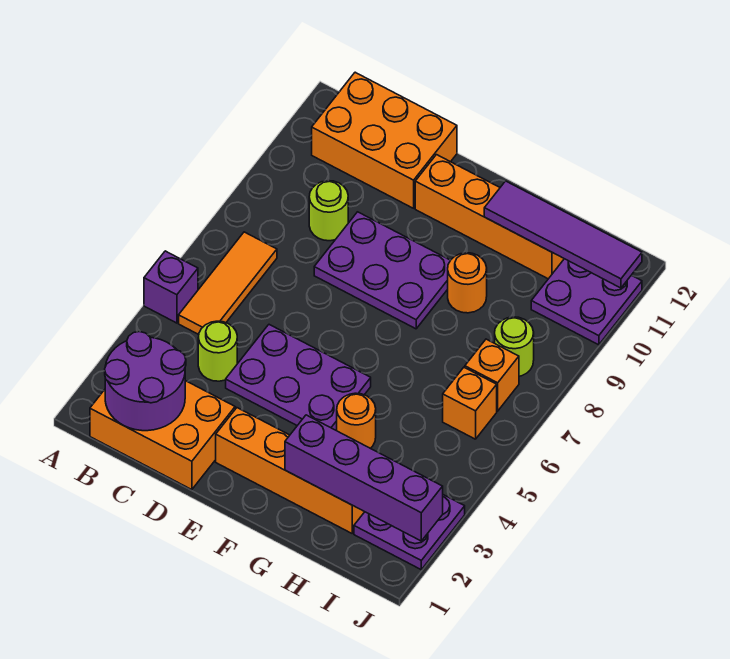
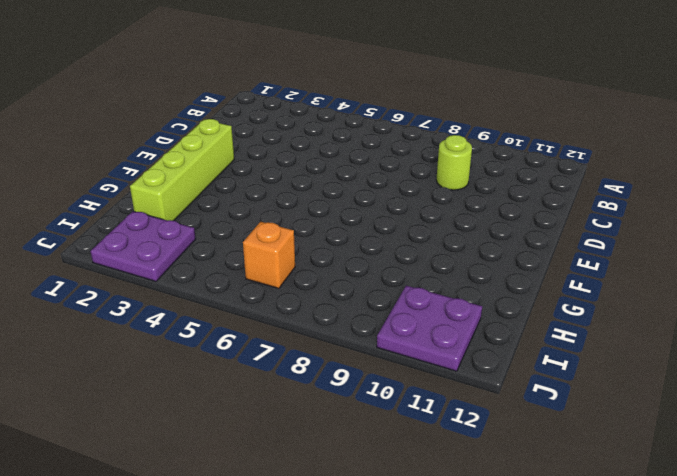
lime brick E2:H2 level 1 -> orange brick E2:H2 level 1
none -> purple brick A5 level 1
none -> orange brick B1:D2 level 1
none -> orange tile B5:B7 level 1

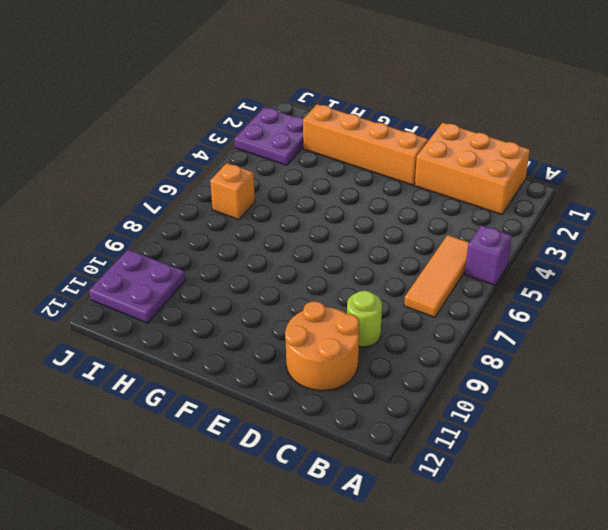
orange round brick C10:D11 level 1 -> orange brick B11:D12 level 1
none -> lime round brick C4 level 1
none -> purple plate D4:F5 level 1
none -> purple plate D8:F9 level 1

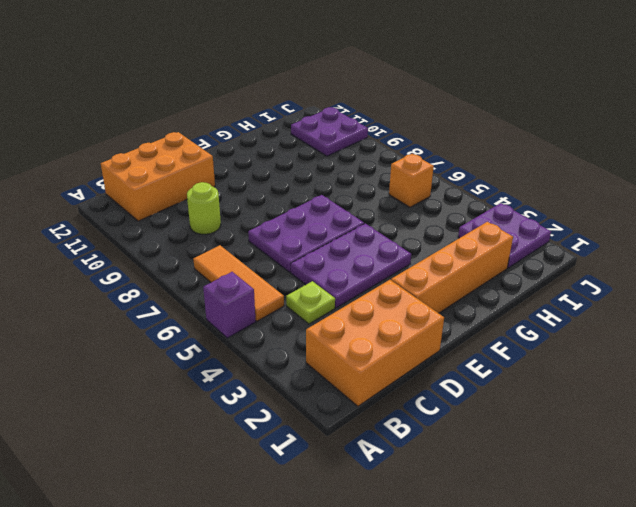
lime plate C4 level 1 -> lime round brick C4 level 1
purple plate D6:F7 level 1 -> purple plate D8:F9 level 1
none -> orange brick E11:H11 level 1
none -> orange round brick G4 level 1
none -> orange round brick G9 level 1

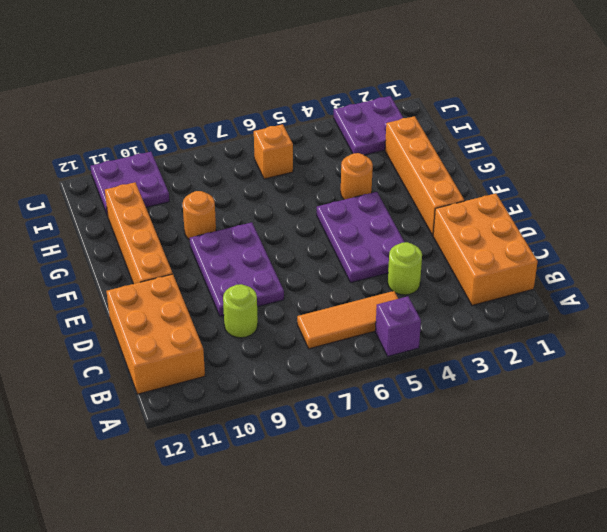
none -> orange brick I7 level 1
none -> lime round brick I8 level 1
none -> purple round brick B1:C2 level 2

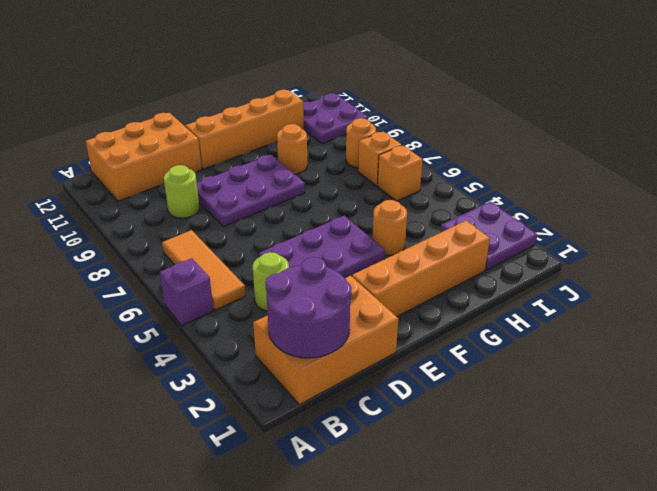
orange round brick I8 level 1 -> lime round brick I8 level 1
none -> purple brick G2:J2 level 2
none -> purple tile G11:J11 level 2

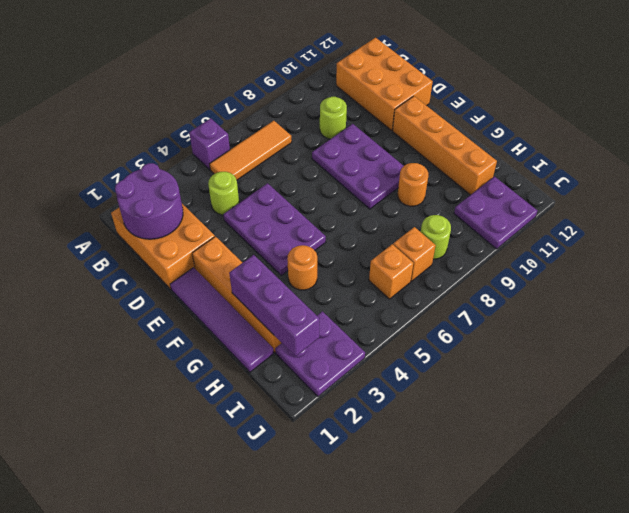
purple tile E1:H1 level 1 -> purple tile G11:J11 level 2
purple brick G2:I2 level 2 -> purple brick G2:J2 level 2

